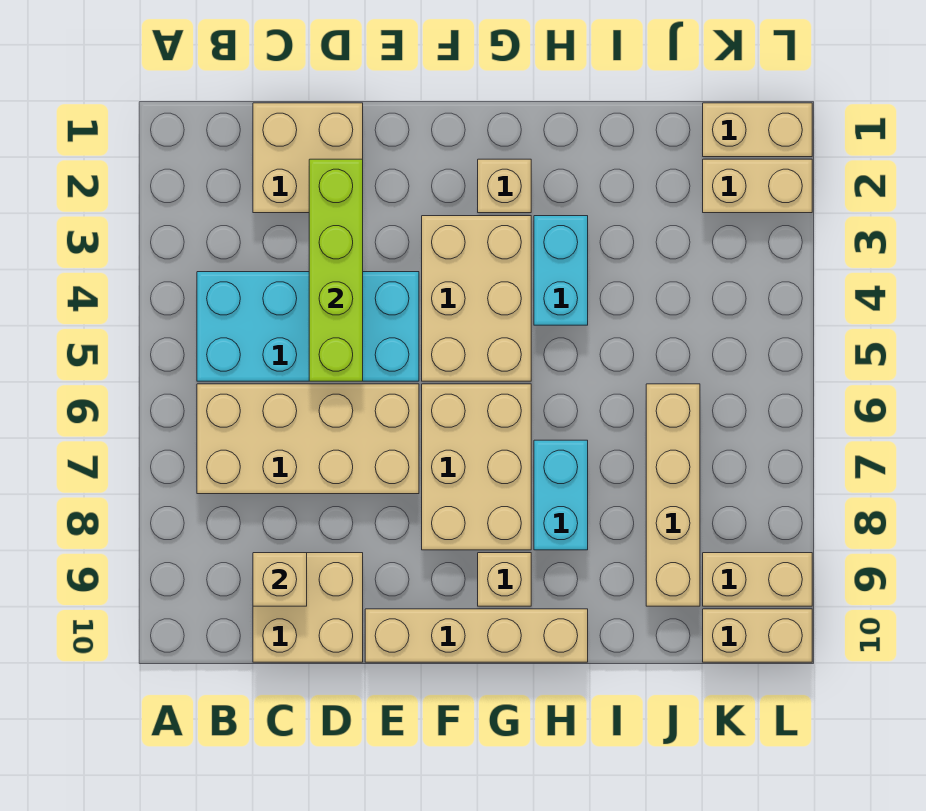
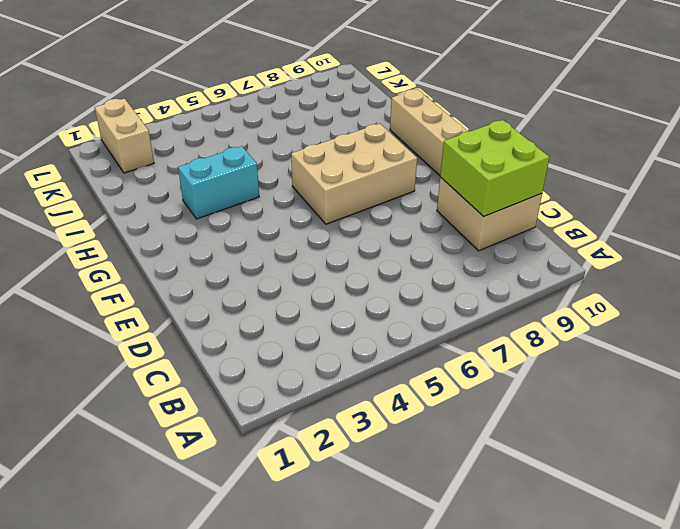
lime brick C9:D10 level 2 -> tan brick C9 level 2
none -> cyan brick B4:E5 level 1
none -> tan brick B6:E7 level 1
none -> tan brick C1:D2 level 1

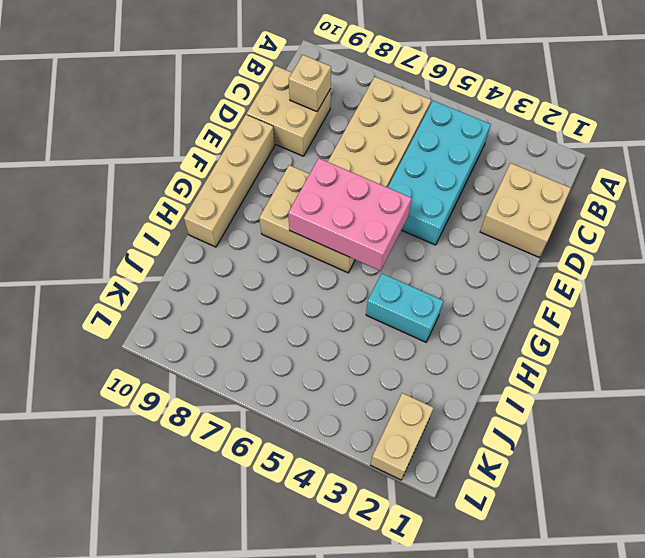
pink brick F5:G7 level 2 -> none
none -> tan brick F3:G5 level 1
none -> tan brick G2 level 1
none -> tan brick G9 level 1

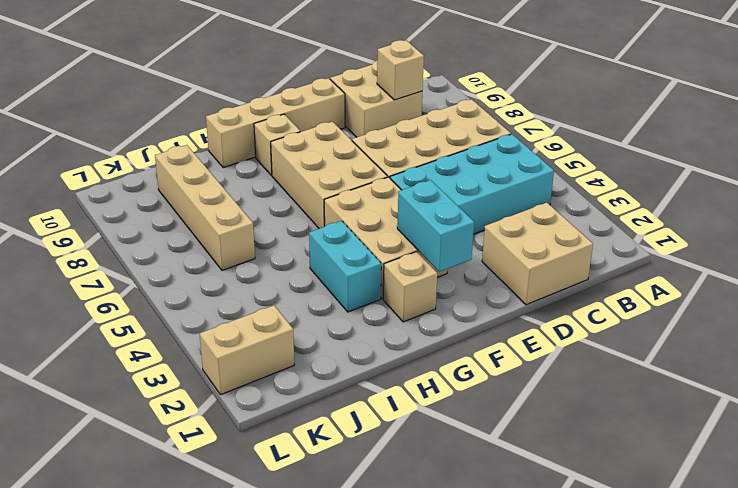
cyan brick F2:F3 level 2 -> cyan brick H7:H8 level 1
none -> tan brick K1:L1 level 1
none -> tan brick K9:L9 level 1
none -> tan brick K10:L10 level 1

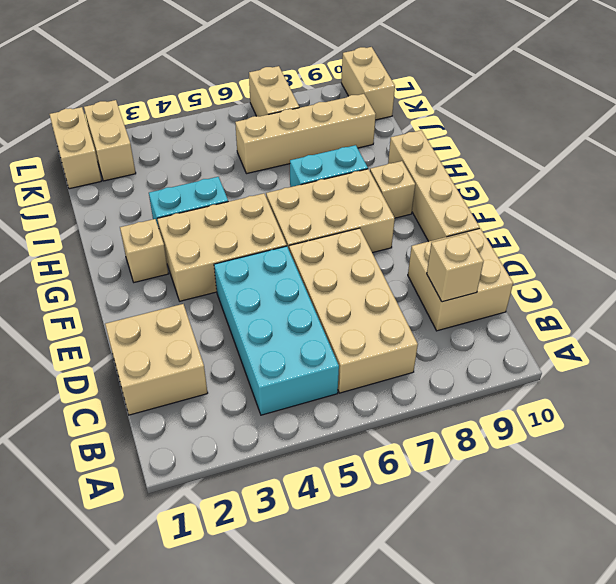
tan brick K7:L7 level 1 -> tan brick K9:L9 level 1
none -> lime brick D2:D5 level 2

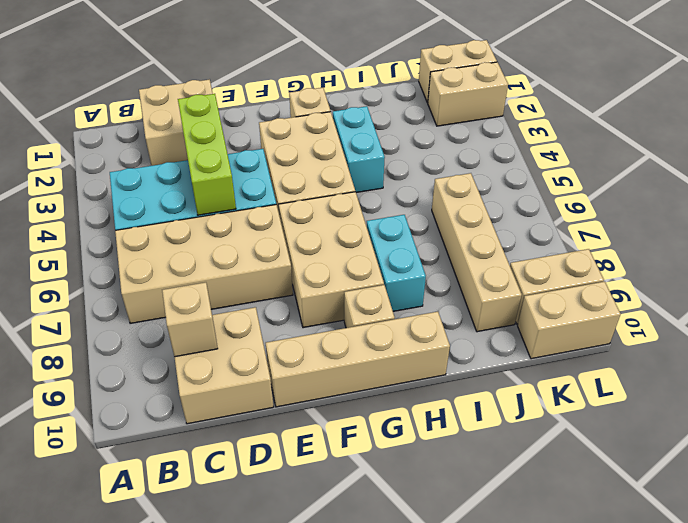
lime brick D3:D5 level 2 -> lime brick D2:D5 level 2

